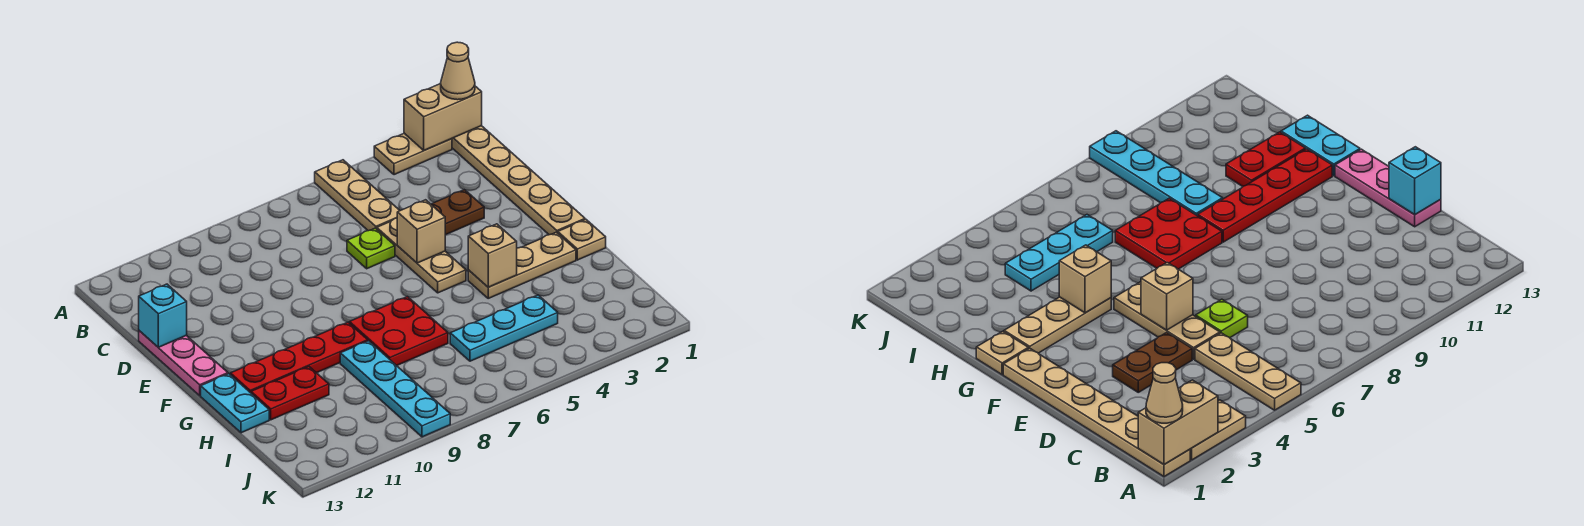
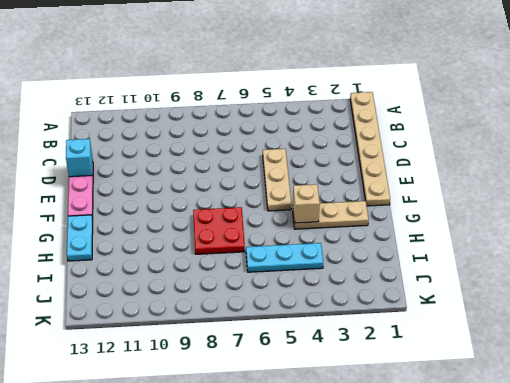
none -> tan plate A2:A3 level 1
none -> tan plate A5:C5 level 1
none -> brown plate D3:D4 level 1

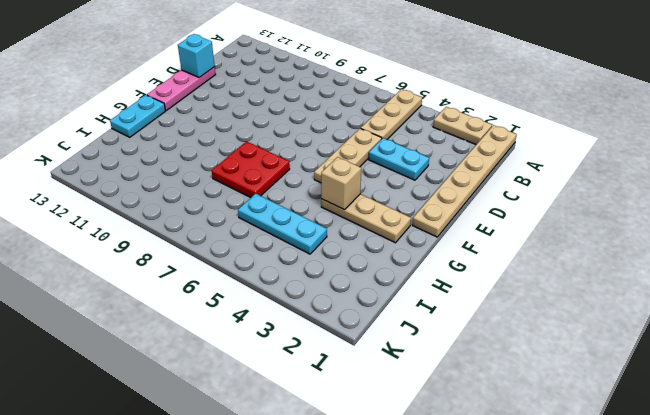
cyan plate D3:D4 level 1 -> brown plate D3:D4 level 1
none -> lime plate D6 level 1
none -> tan plate G1 level 1
none -> red plate G9:G12 level 1

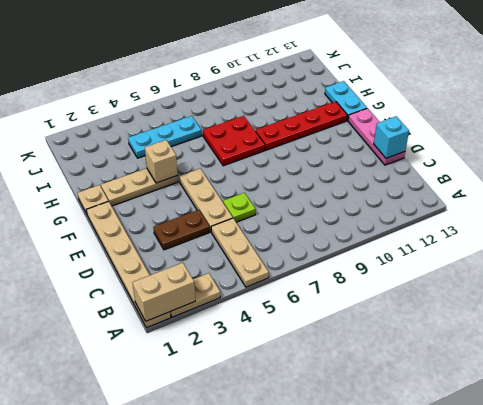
none -> cyan plate H9:K9 level 1
none -> red plate H11:H12 level 1
none -> tan brick E5 level 2

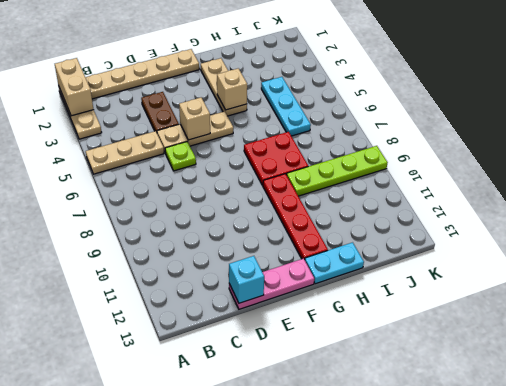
lime plate H9:K9 level 1 -> cyan plate H9:K9 level 1
none -> tan plate G1 level 1
none -> red plate H11:H12 level 1
none -> tan cone A1 level 3

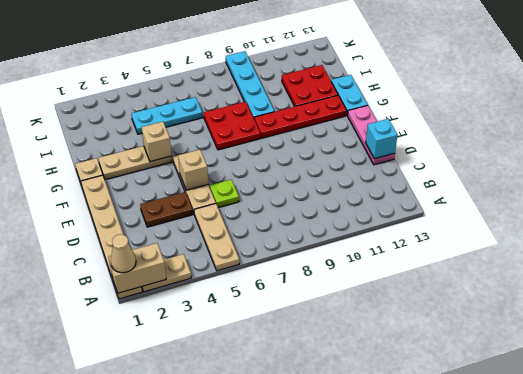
red plate H11:I12 level 1 -> red plate H11:H12 level 1

